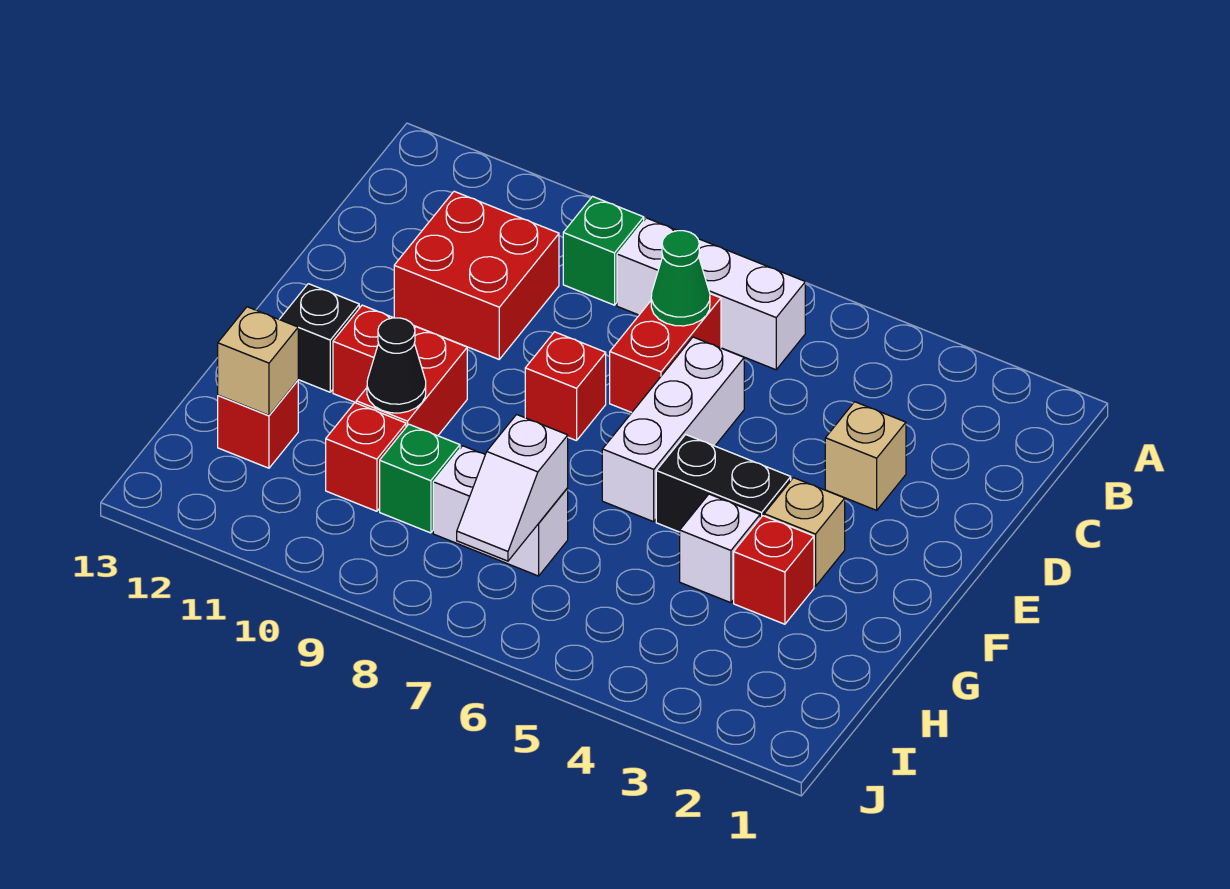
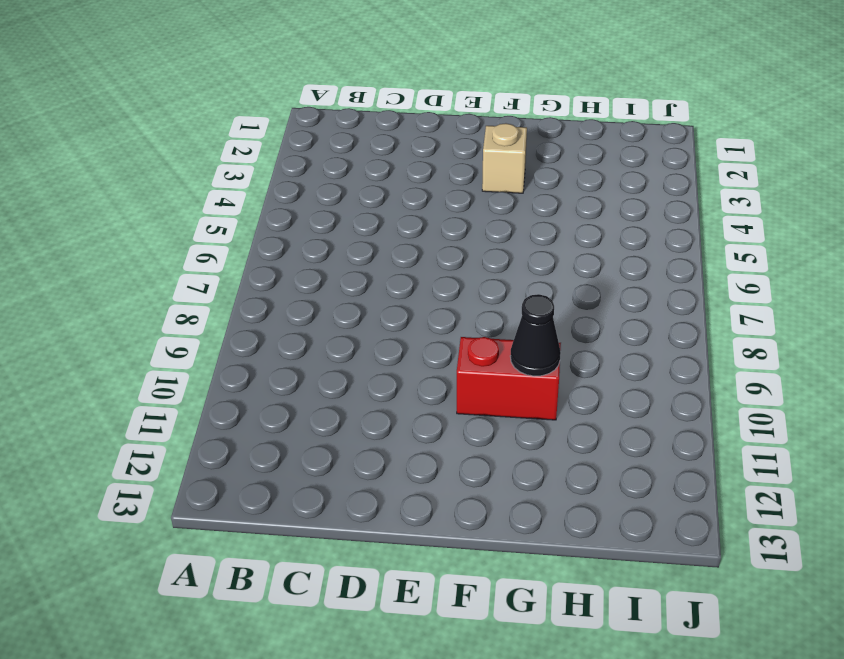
none -> white brick B6:B8 level 1
none -> green brick B9 level 1
none -> red brick C7:D7 level 1

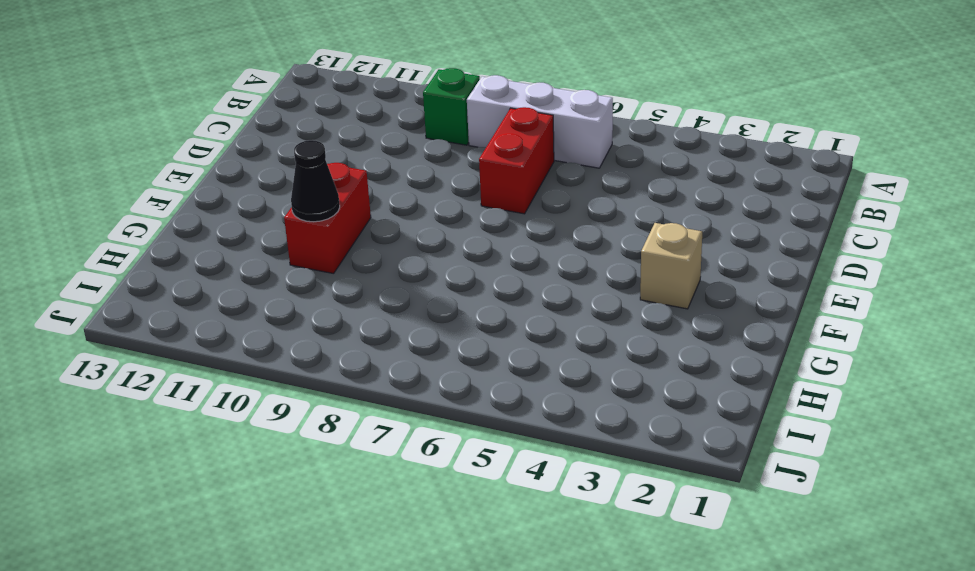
none -> red brick C10:D11 level 1
none -> tan brick D3 level 1
none -> white brick D6:F6 level 1

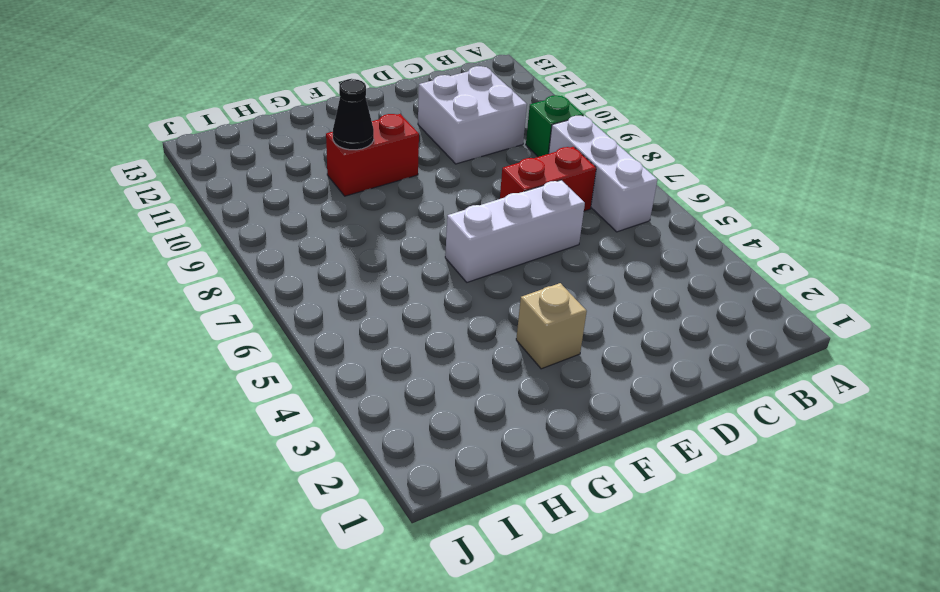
white brick C10:D11 level 1 -> red brick C10:D11 level 1
none -> tan brick D3 level 1
none -> red brick E8 level 1
none -> black brick F4:F5 level 1

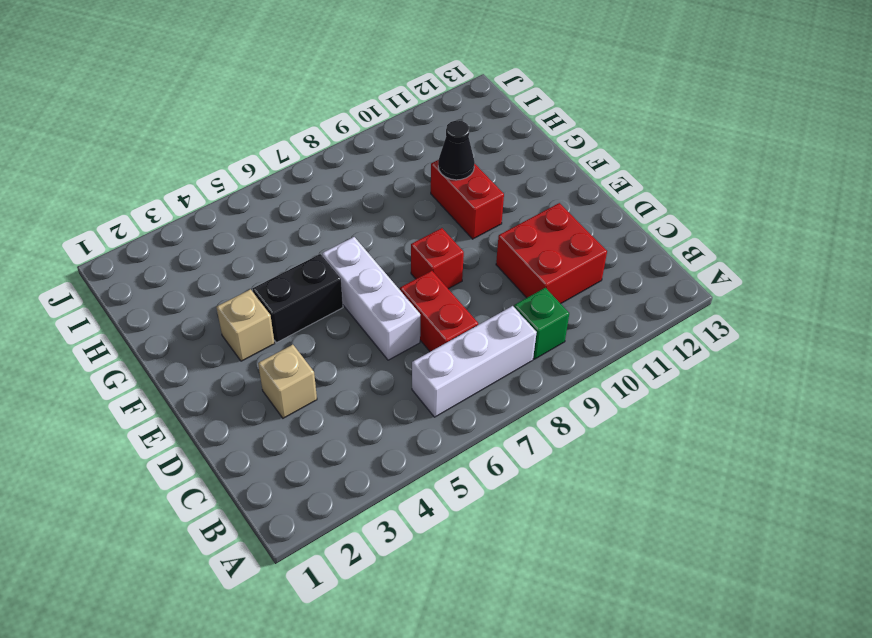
none -> red brick F11 level 1
none -> black brick F12 level 1
none -> red brick G3 level 1

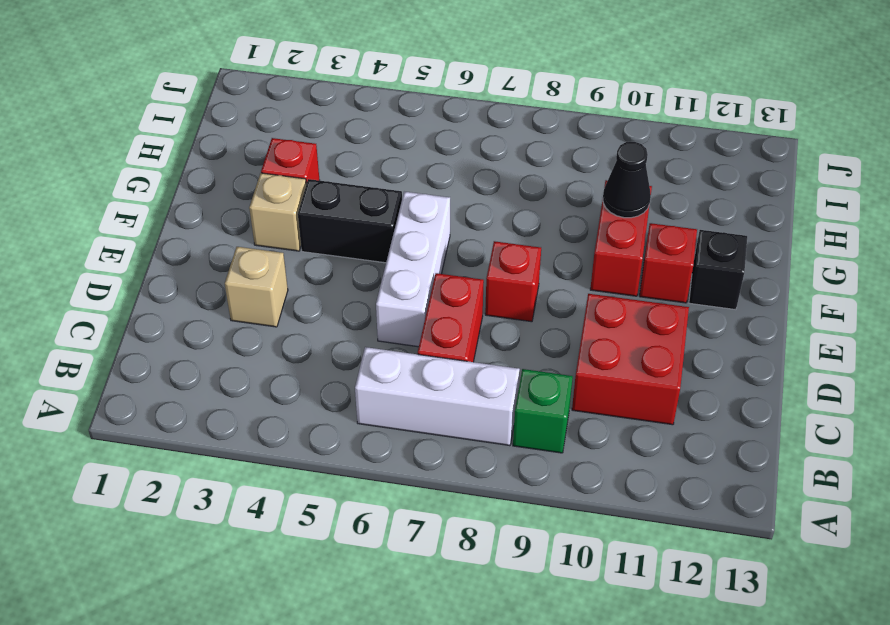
none -> white brick G4 level 1
none -> white brick H7:H8 level 1
none -> green brick H9 level 1

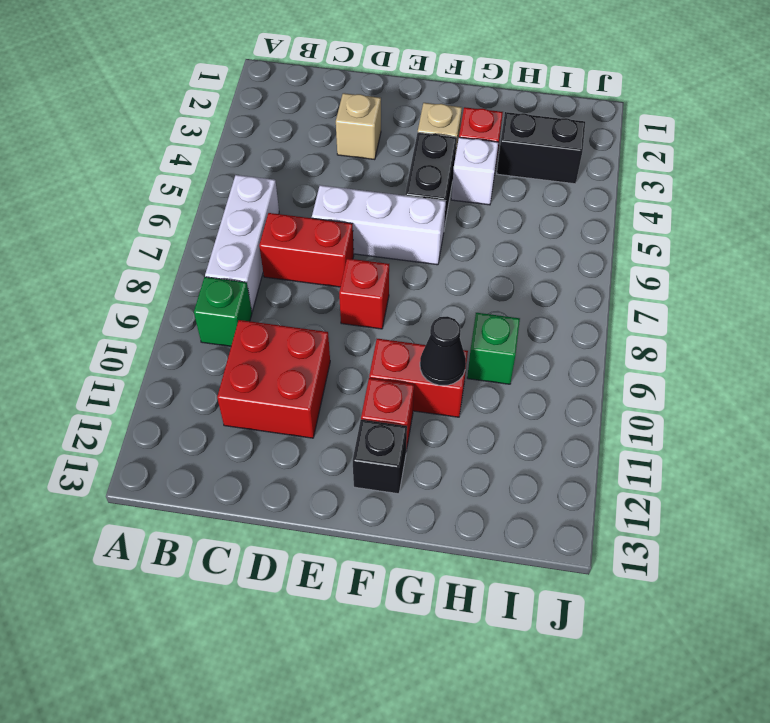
black brick H3:I3 level 1 -> none
none -> white brick H7:H8 level 1
none -> red brick H10 level 1
none -> red brick H12 level 1

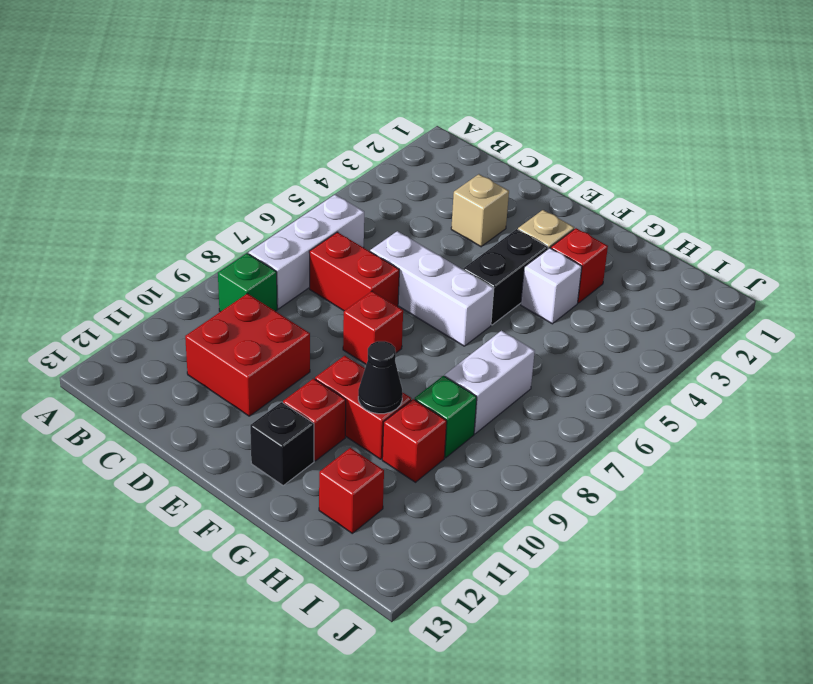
none -> green cone C7 level 2
none -> white slope H7:I7 level 2 top H
none -> tan brick H12 level 2

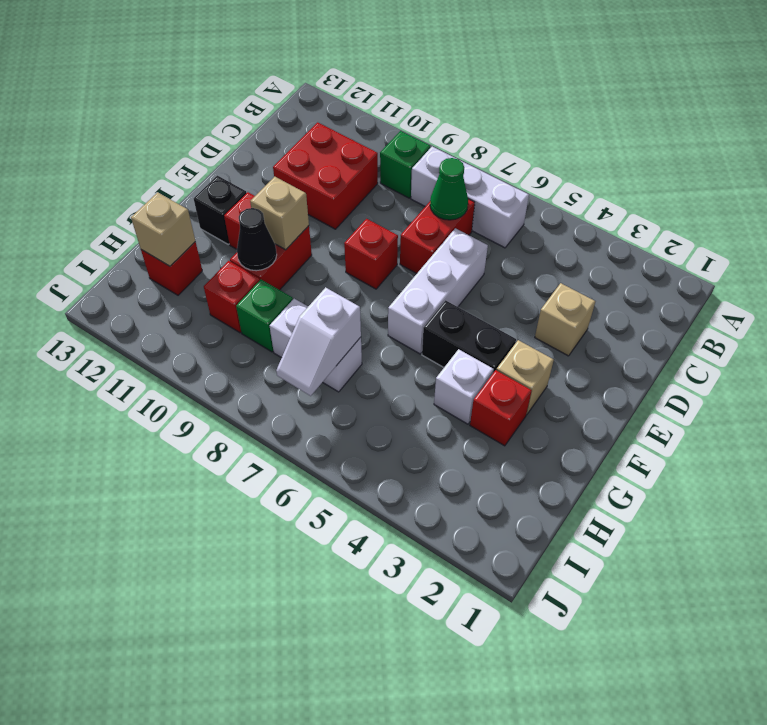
tan brick F10 level 2 -> none

